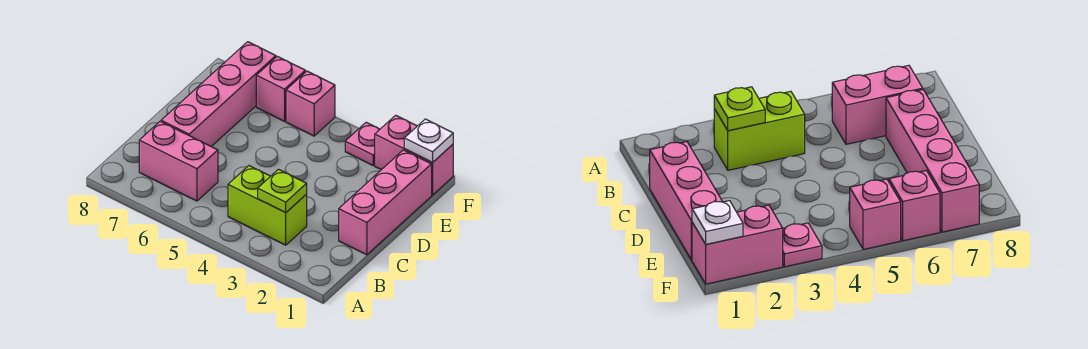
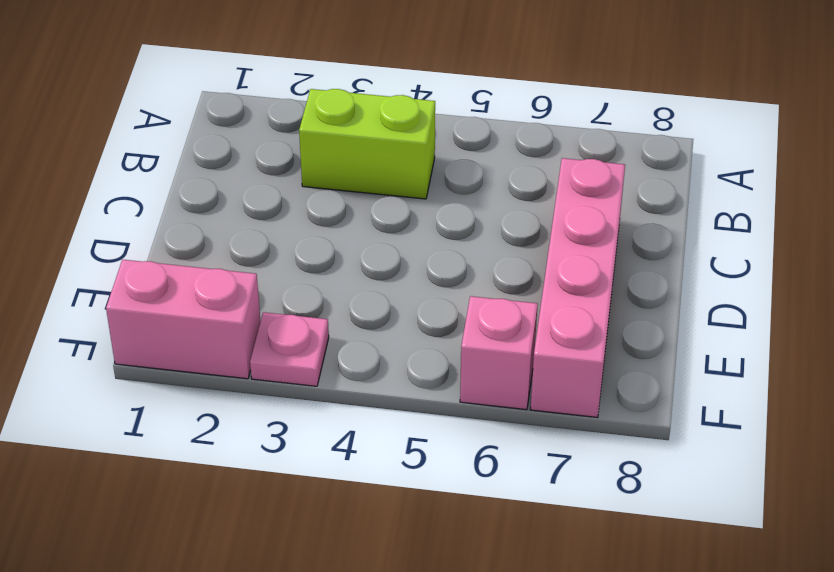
none -> pink brick B6:B7 level 1
none -> pink brick C1:E1 level 1

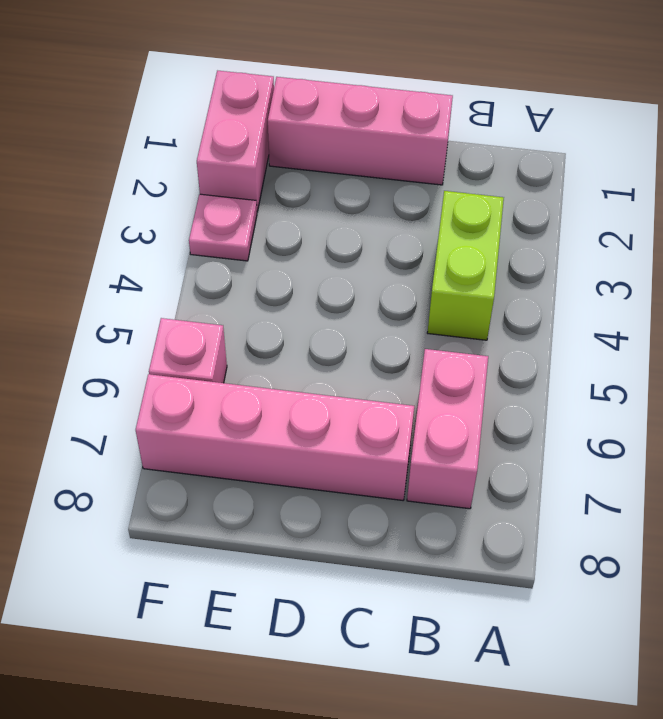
none -> pink brick F5 level 1
none -> lime plate B3 level 2

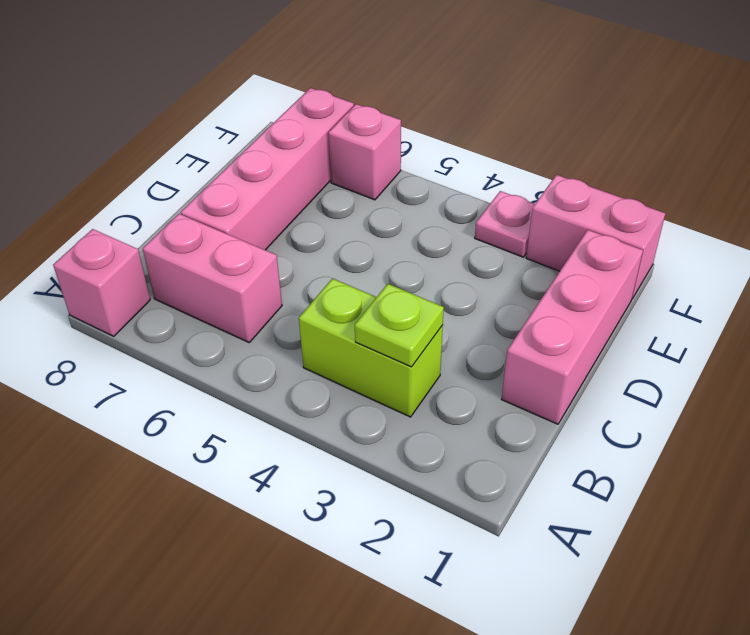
pink brick A8 level 1 -> pink brick F5 level 1
none -> white plate F1 level 2

